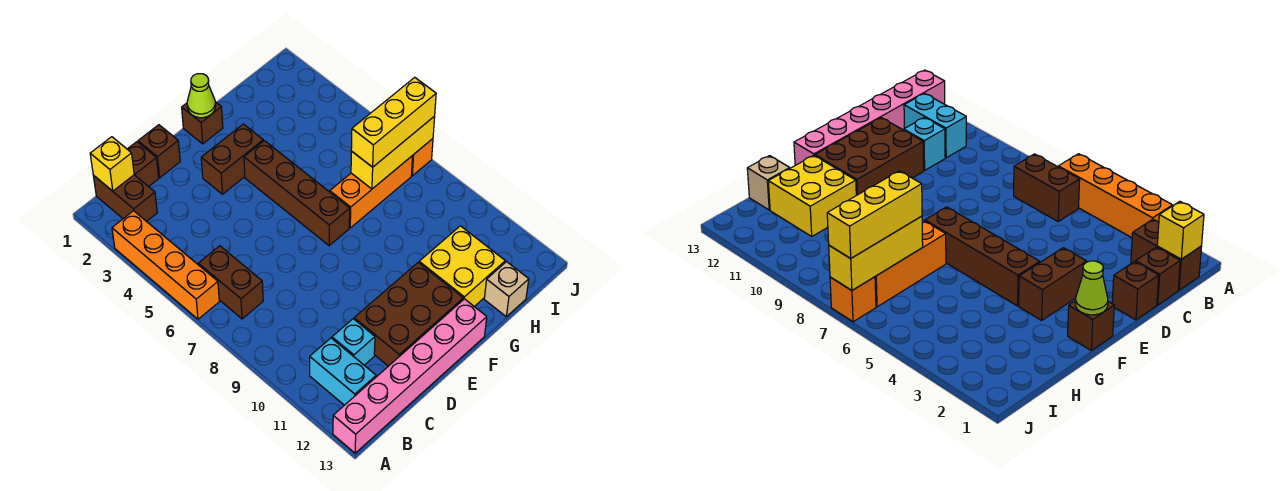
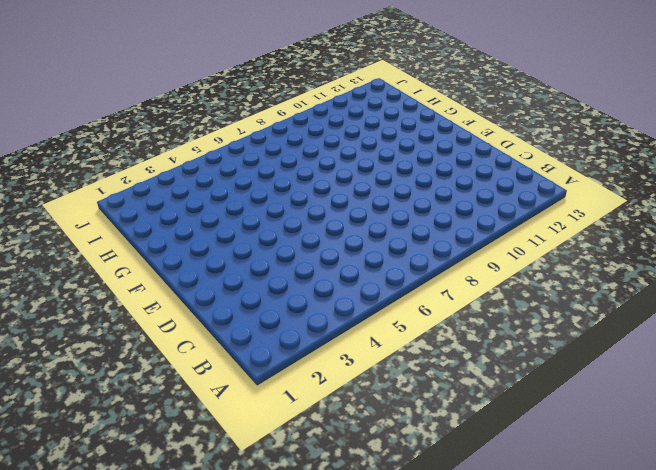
none -> orange brick A3:A6 level 1
none -> pink brick A13:F13 level 1
none -> brown brick B1:B2 level 1

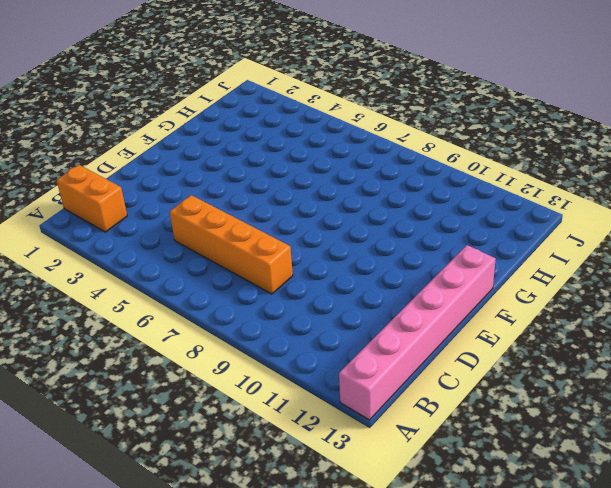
orange brick B1:B2 level 1 -> brown brick B1:B2 level 1
orange brick C5:C8 level 1 -> orange brick A3:A6 level 1
none -> brown brick B6:B7 level 1
none -> cyan brick B11:B12 level 1
none -> brown brick C1 level 1

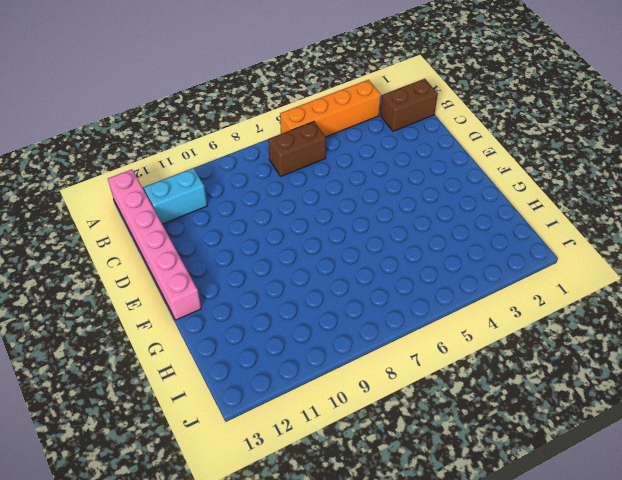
none -> brown brick C1 level 1
none -> cyan brick C11 level 1
none -> brown brick D1 level 1

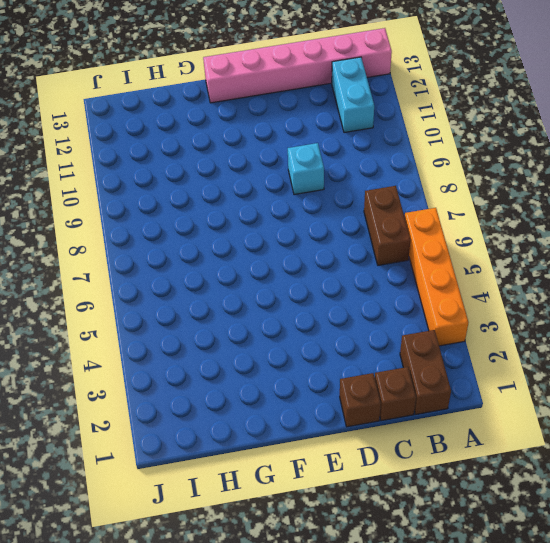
cyan brick D9 level 1 -> cyan brick C11 level 1
none -> brown brick D11:F12 level 1
none -> brown brick E3:F3 level 1
none -> brown brick F1 level 1

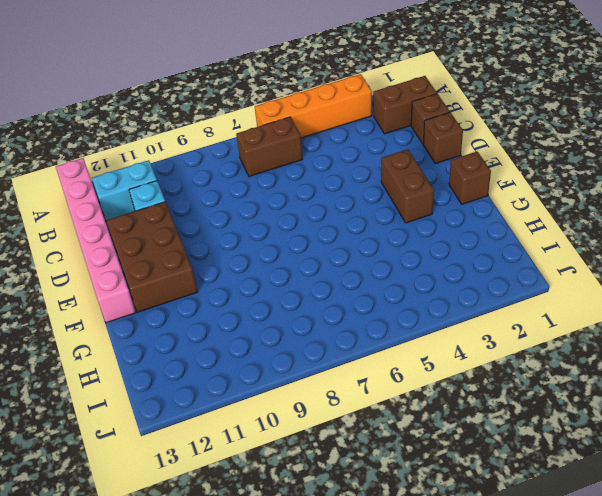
none -> brown brick F4:F7 level 1
none -> orange brick G7:I7 level 1
none -> yellow brick G11:H12 level 1

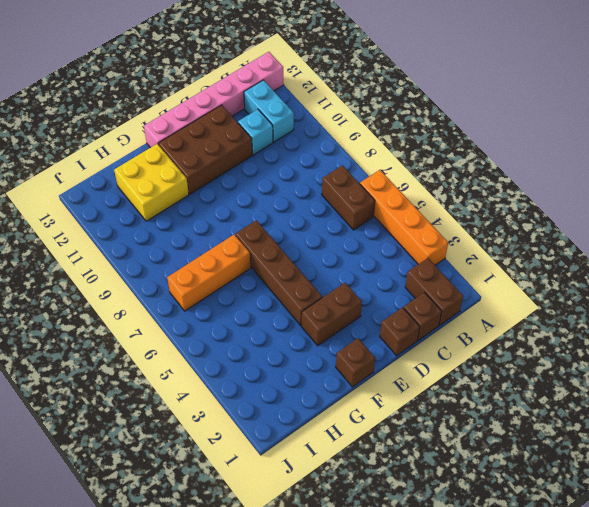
none -> tan brick H13 level 1
none -> orange brick J7 level 1
none -> yellow brick B1 level 2

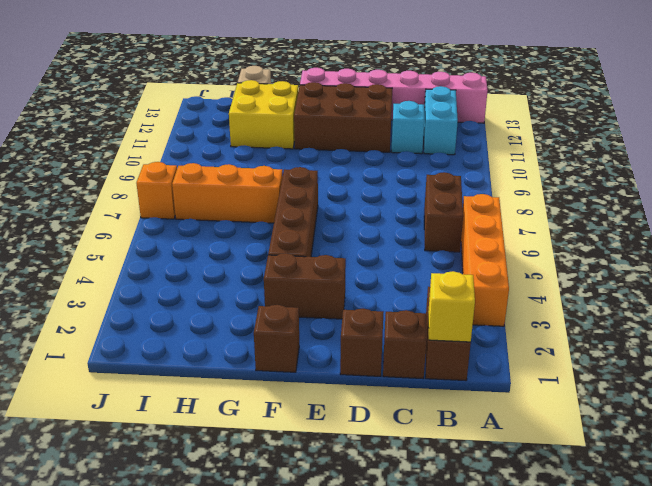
none -> lime cone F1 level 2
none -> yellow brick H7:J7 level 2
none -> yellow brick H7:J7 level 3

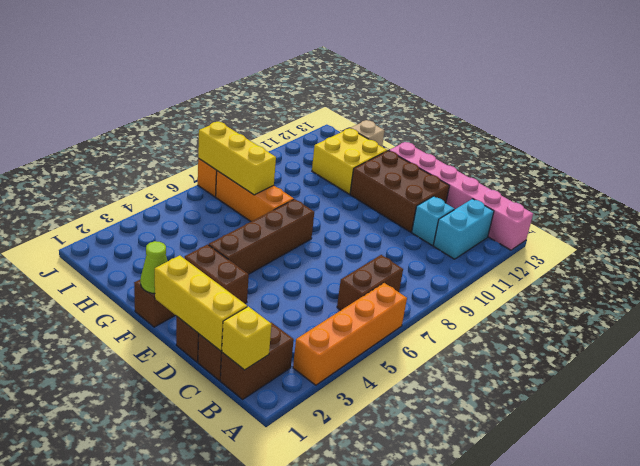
yellow brick C1:E1 level 2 -> yellow brick H7:J7 level 3

